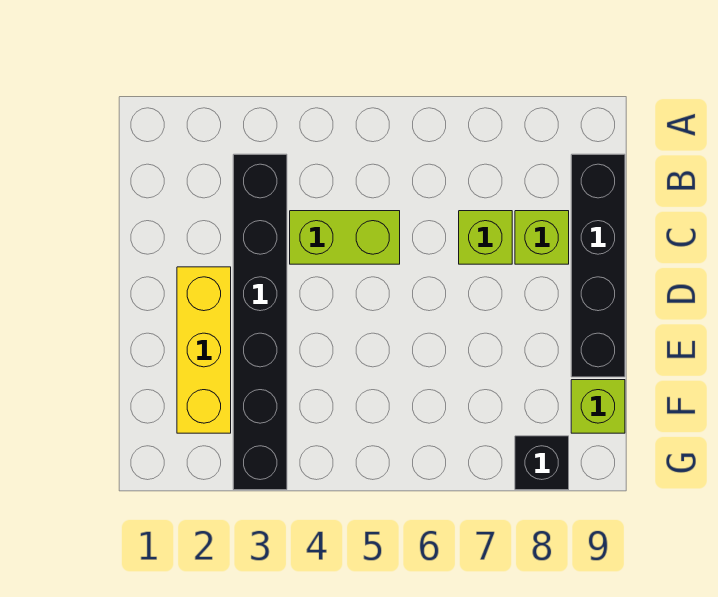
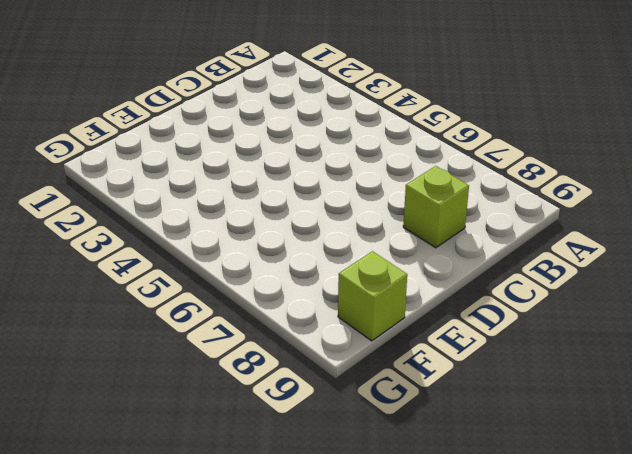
none -> black brick B3:G3 level 1
none -> black brick B9:E9 level 1

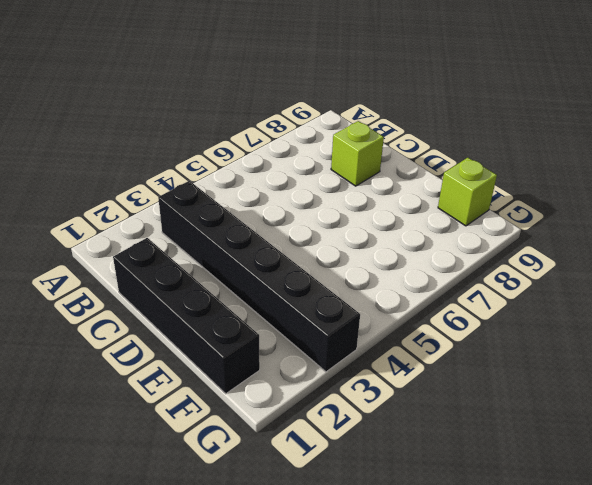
black brick C1:F1 level 1 -> black brick B9:E9 level 1
none -> lime brick C4:C5 level 1
none -> lime brick C7 level 1

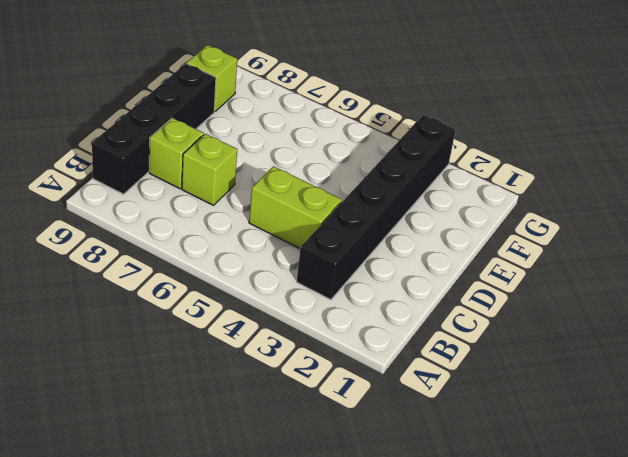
none -> yellow brick D2:F2 level 1
none -> black brick G8 level 1

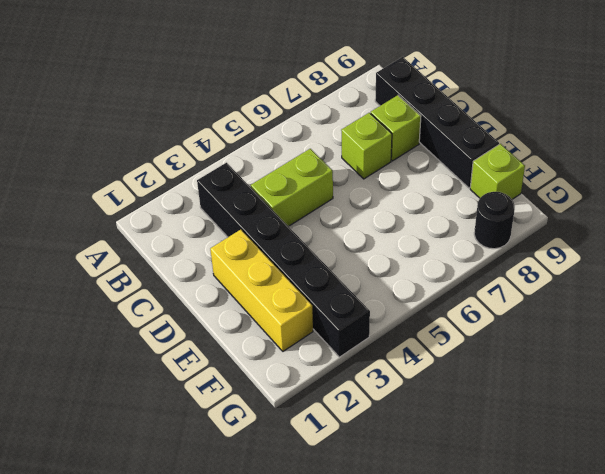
black round brick G8 level 1 -> black brick G8 level 1

